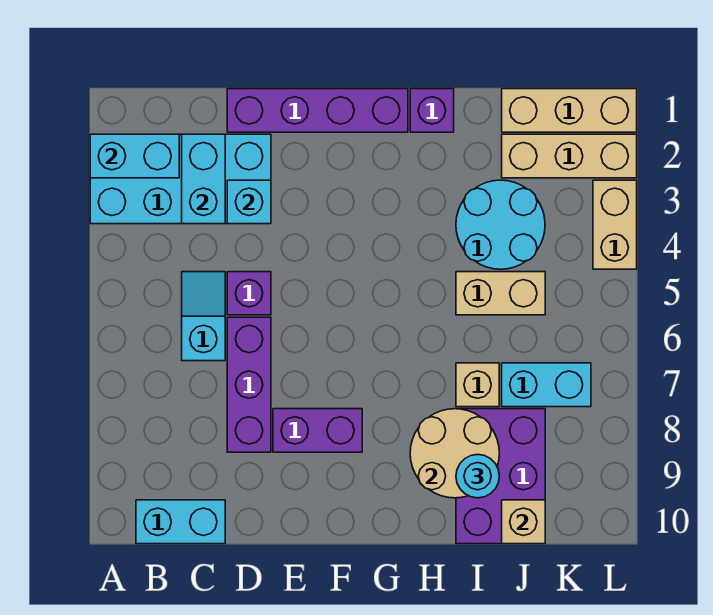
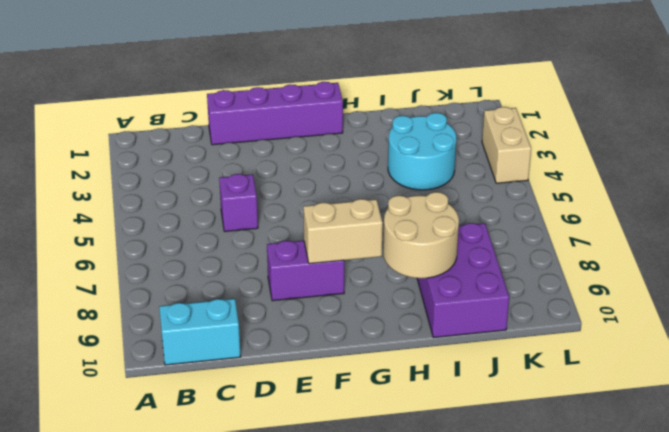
tan brick F8:G8 level 2 -> tan brick I5:J5 level 1
none -> cyan brick A2:D3 level 1
none -> cyan slope C5:C6 level 1 top 6
none -> purple brick D6:D8 level 1

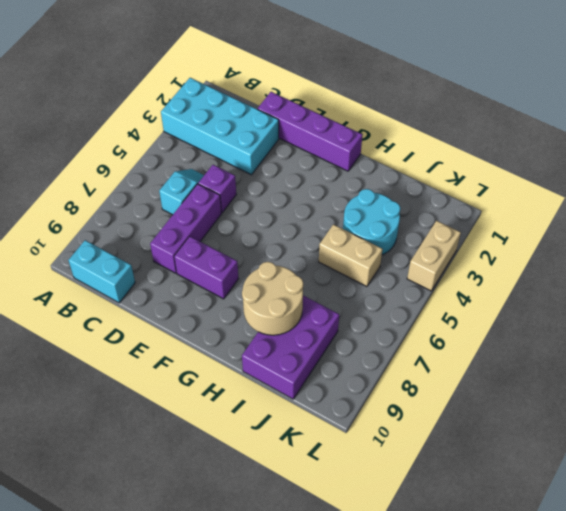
none -> purple brick H1 level 1
none -> tan brick I7 level 1
none -> tan brick J1:L1 level 1

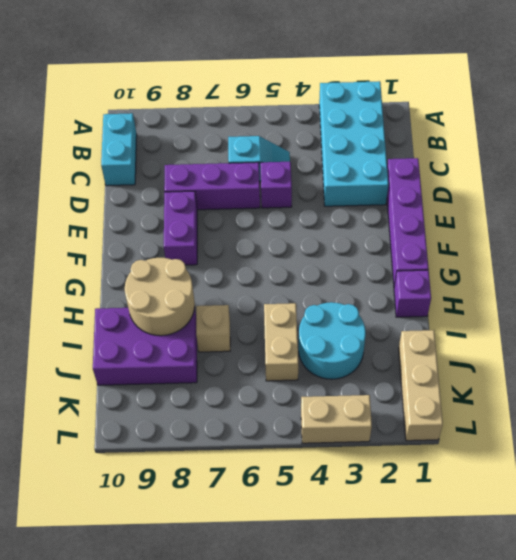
none -> tan brick J2:L2 level 1
none -> cyan brick J7:K7 level 1
none -> cyan brick A2:B2 level 2

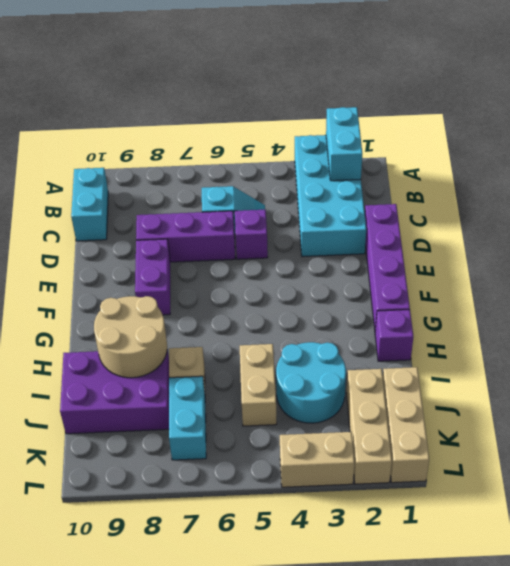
none -> cyan brick C2:C3 level 2
none -> cyan brick D3 level 2
none -> tan brick J10 level 2

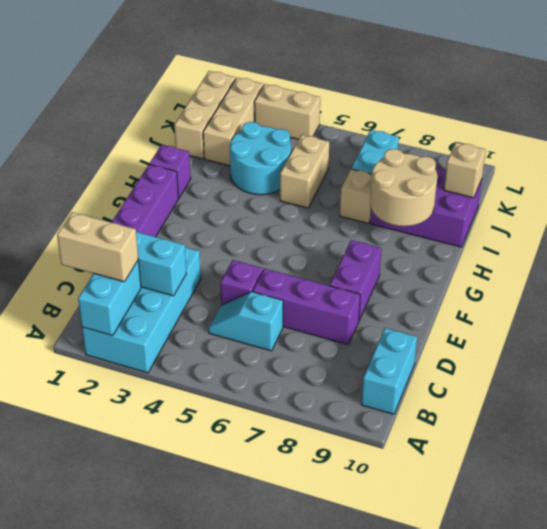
tan brick B1:B2 level 3 -> none
none -> cyan brick D3 level 2
none -> cyan round brick I9 level 3

